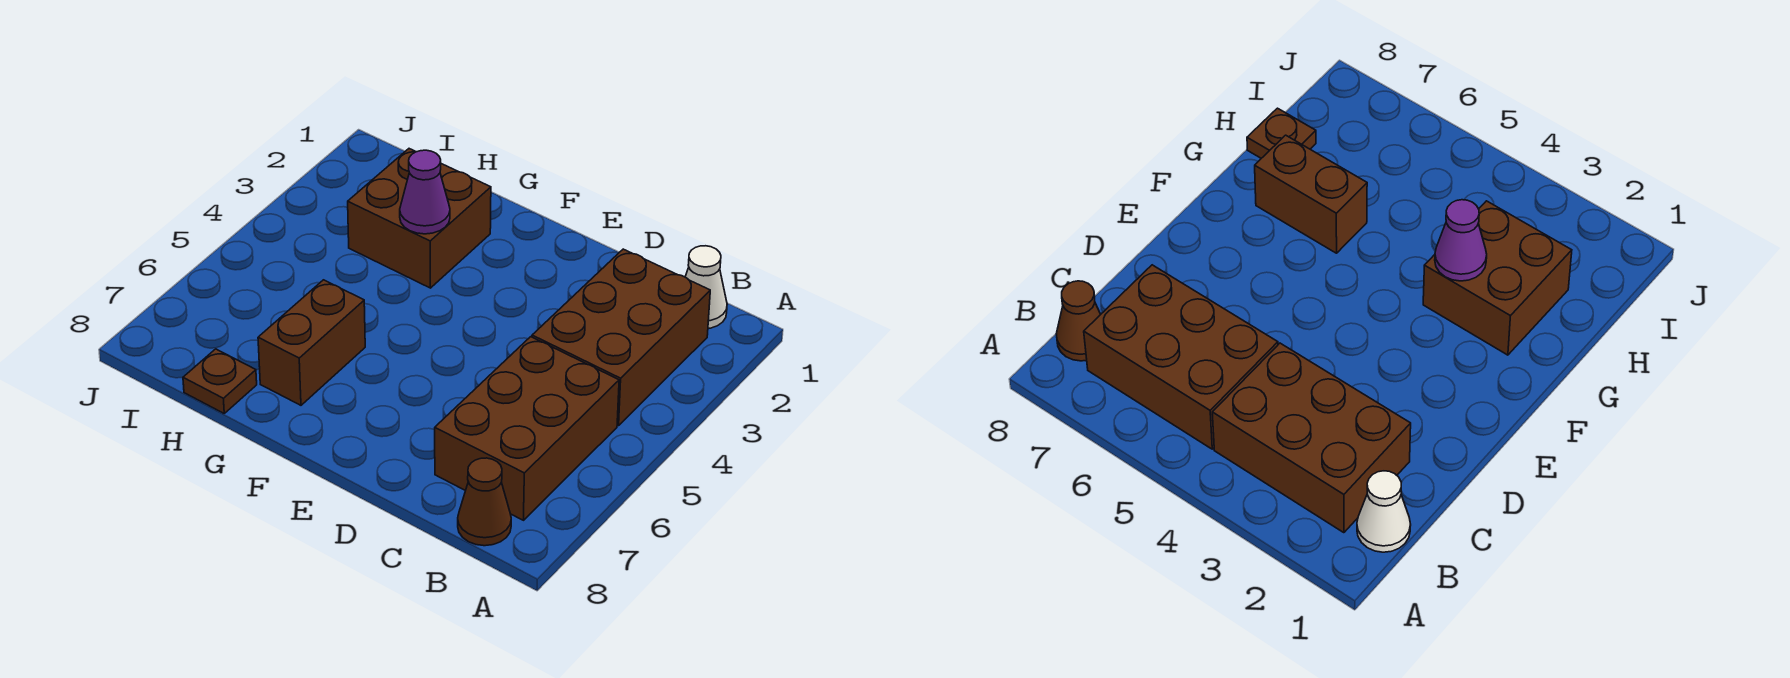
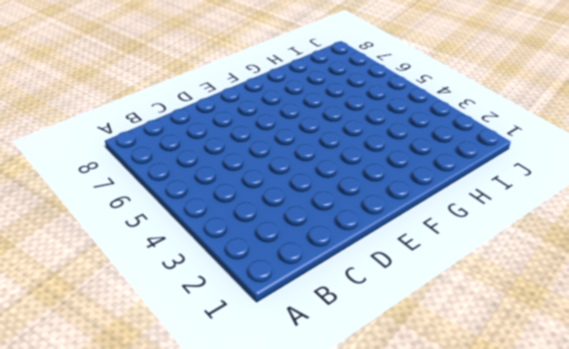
none -> white cone B1 level 1
none -> brown brick B2:C4 level 1

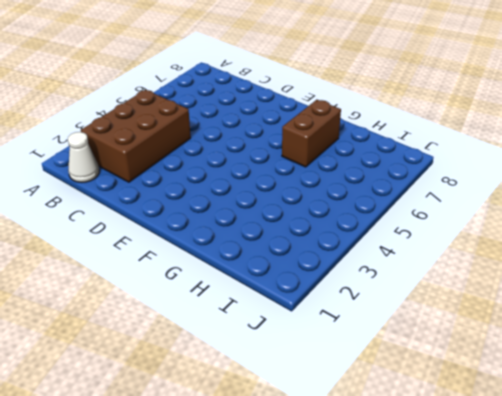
none -> brown brick B5:C7 level 1
none -> brown cone B8 level 1

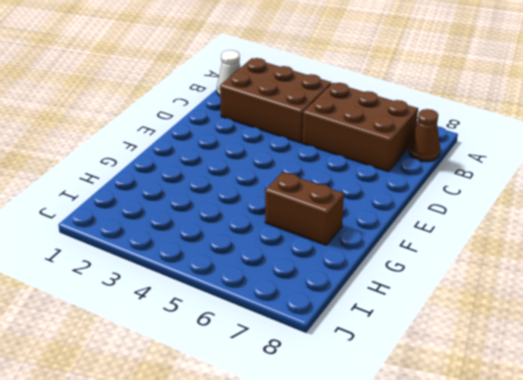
none -> brown brick G2:H3 level 1
none -> brown plate H8 level 1

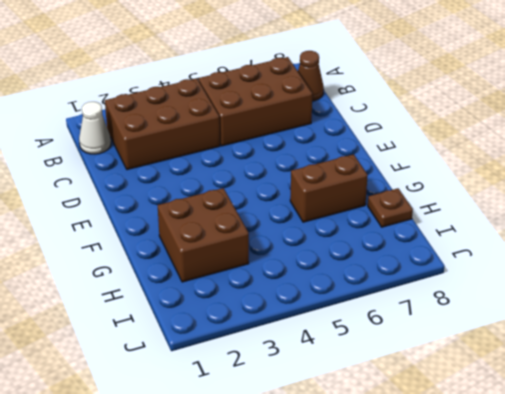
none -> purple cone G3 level 2

